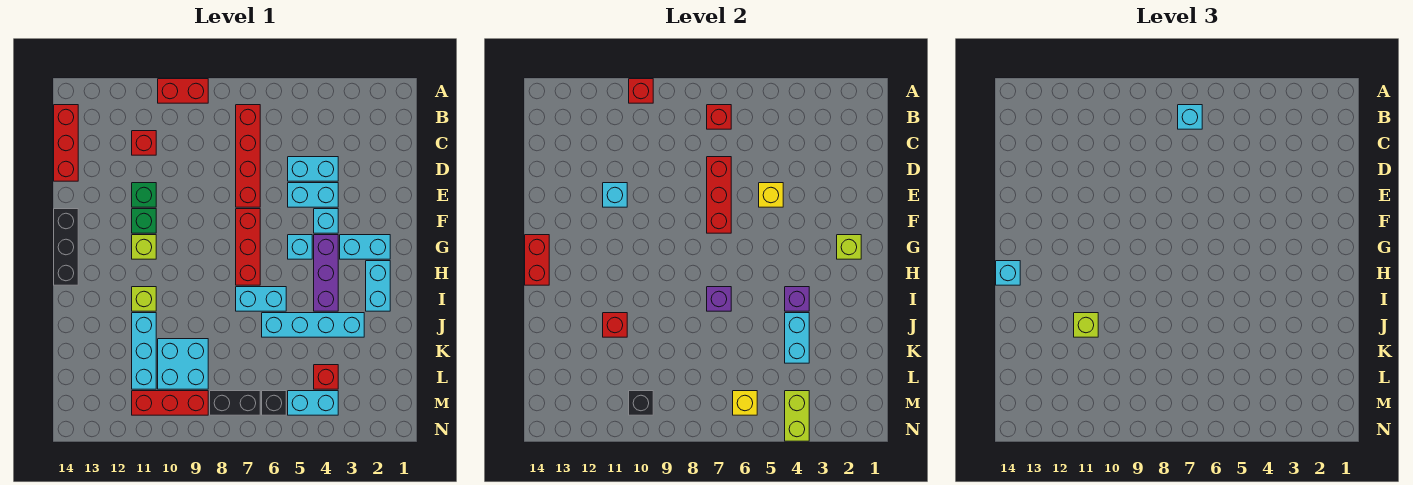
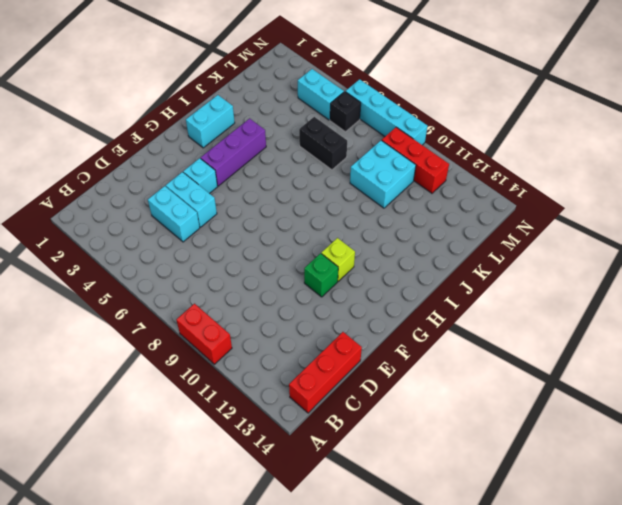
black brick K6:K7 level 1 -> black brick M7:M8 level 1
cyan brick N6:N9 level 1 -> cyan brick J3:J6 level 1
none -> red brick B7:E7 level 1
none -> red brick C11 level 1
none -> green brick E11 level 1
none -> red brick F7:H7 level 1

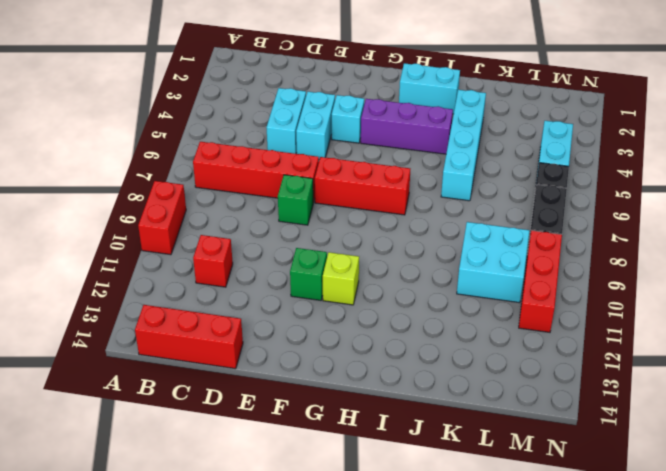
green brick E8 level 1 -> green brick E11 level 1
none -> black brick F14:H14 level 1
none -> cyan brick G2:G3 level 1
none -> cyan brick G5 level 1
none -> cyan brick I6:I7 level 1

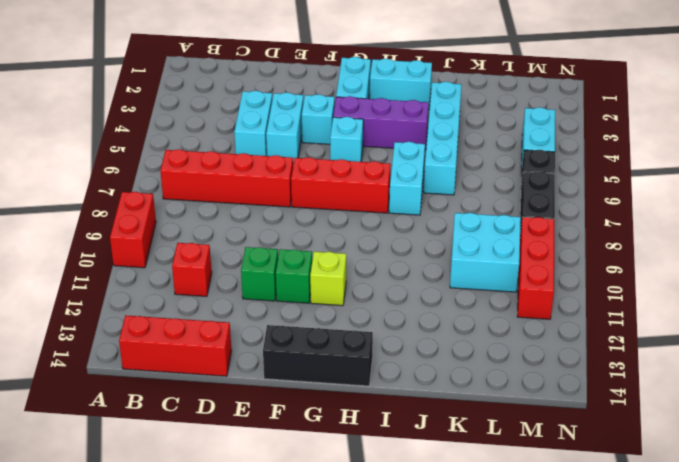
none -> lime brick I11 level 1
none -> cyan brick J11:L11 level 1
none -> red brick L4 level 1
none -> red brick A10 level 2

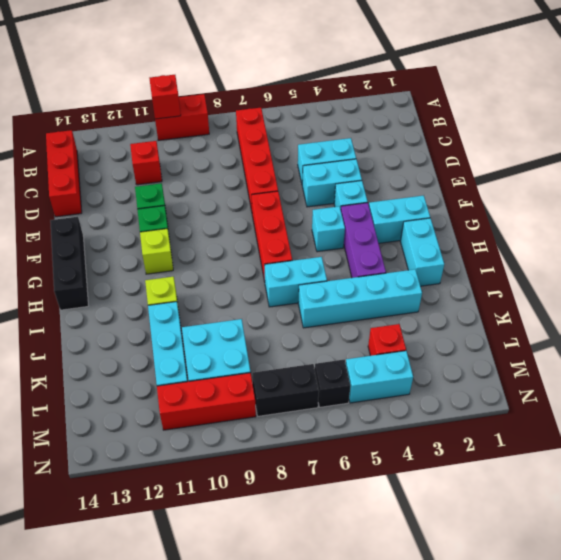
none -> red brick B7 level 2
none -> red brick D7:F7 level 2
none -> yellow brick E5 level 2
none -> cyan brick E11 level 2

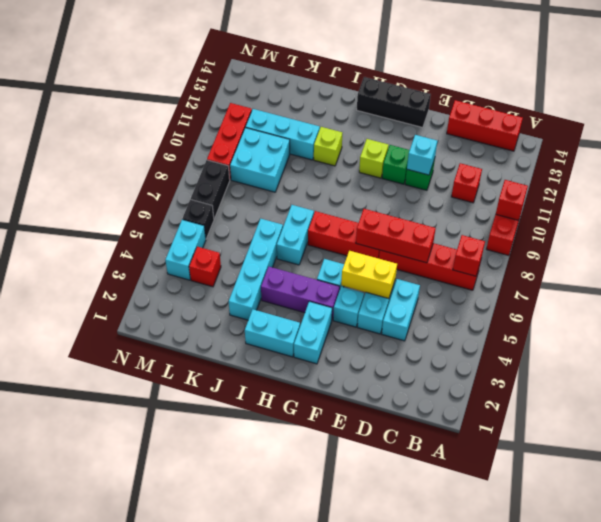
yellow brick E5:F5 level 2 -> yellow brick E5 level 2
none -> lime brick G2 level 2
none -> red brick G14:H14 level 2
none -> purple brick I4 level 2
none -> purple brick I7 level 2

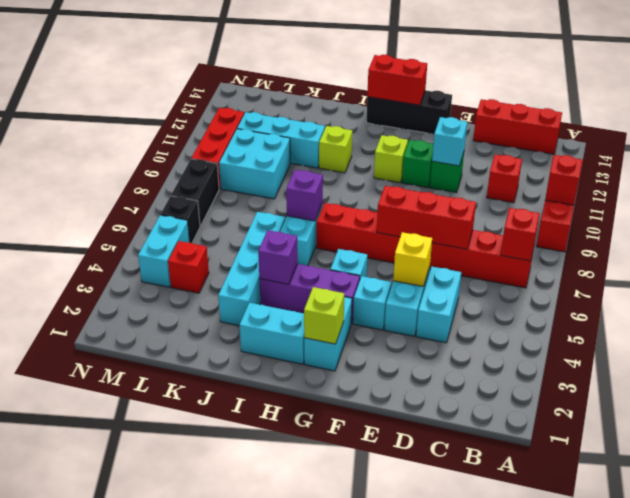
none -> cyan brick J4:K4 level 2
none -> red brick J11 level 2
none -> lime brick M4:N4 level 2
none -> yellow brick M6 level 2

